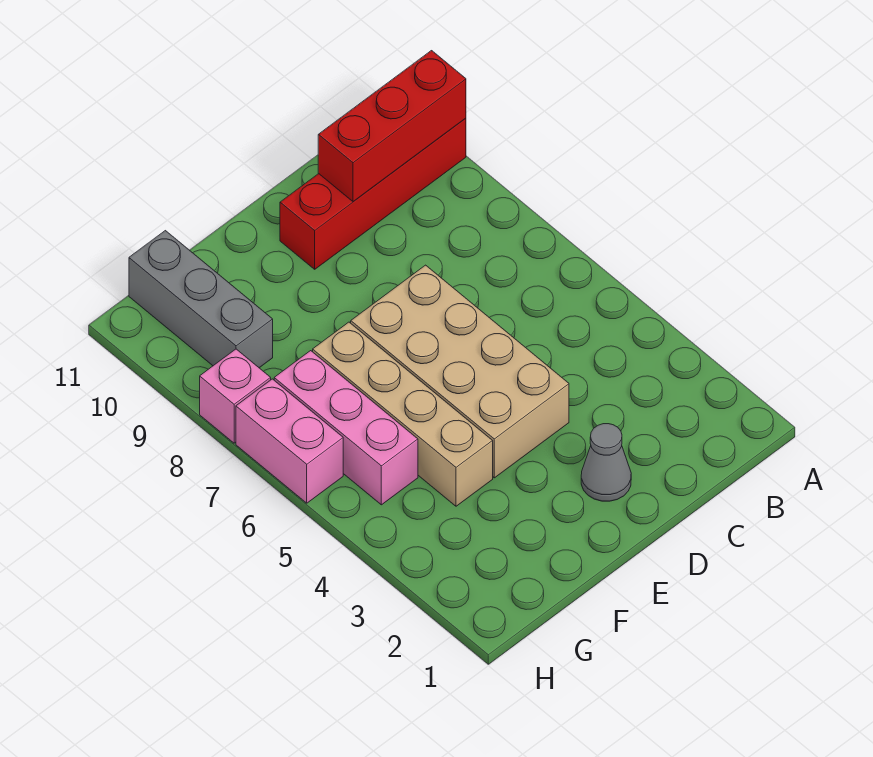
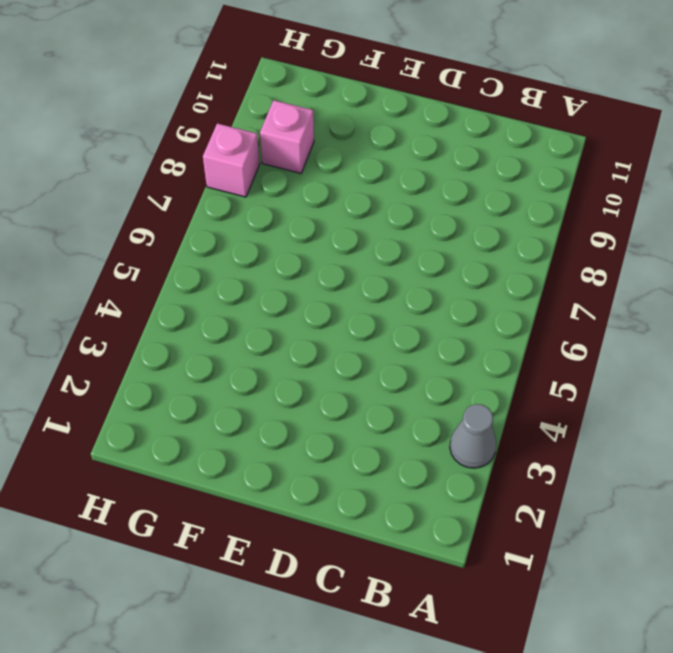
grey cone A3 level 1 -> grey cone D2 level 1
pink brick G9 level 1 -> grey brick G9:G11 level 1
none -> red brick A10:D10 level 1
none -> tan brick D4:E7 level 1

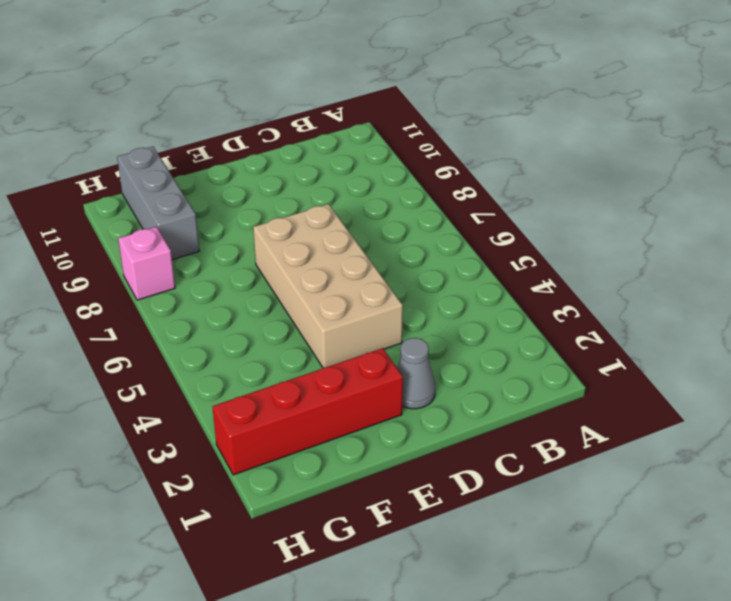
red brick E2:H2 level 1 -> red brick A10:D10 level 1
none -> tan brick F4:F7 level 1
none -> pink brick G5:G7 level 1

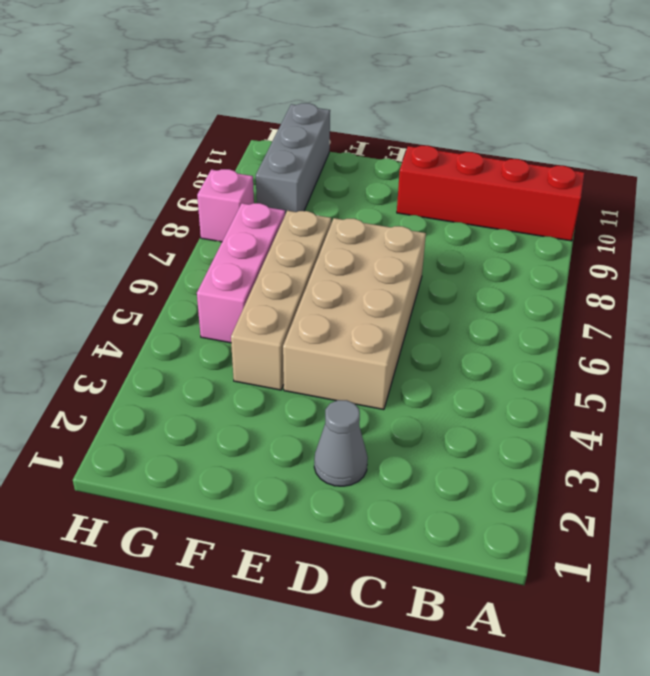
none -> pink brick H6:H7 level 1
none -> red brick A10:C10 level 2

